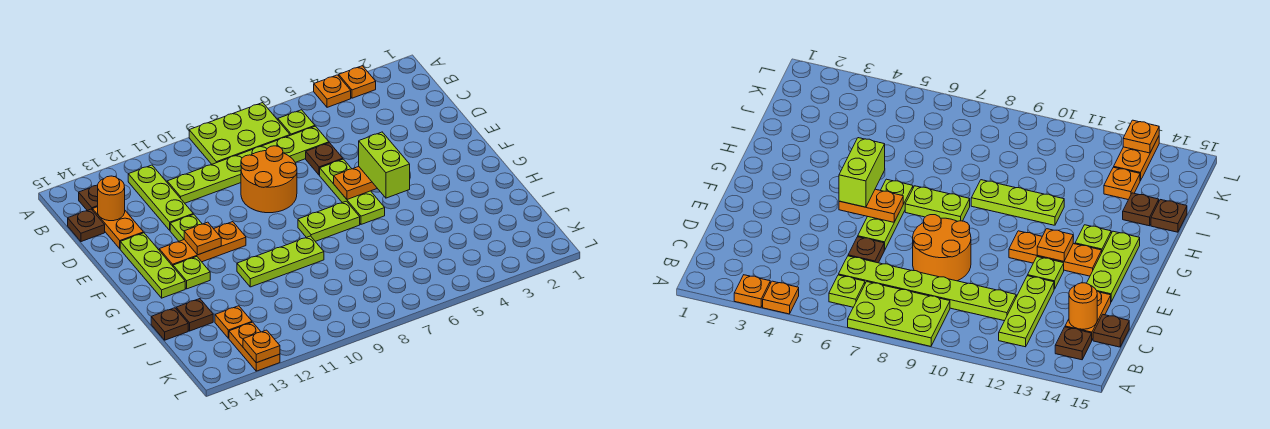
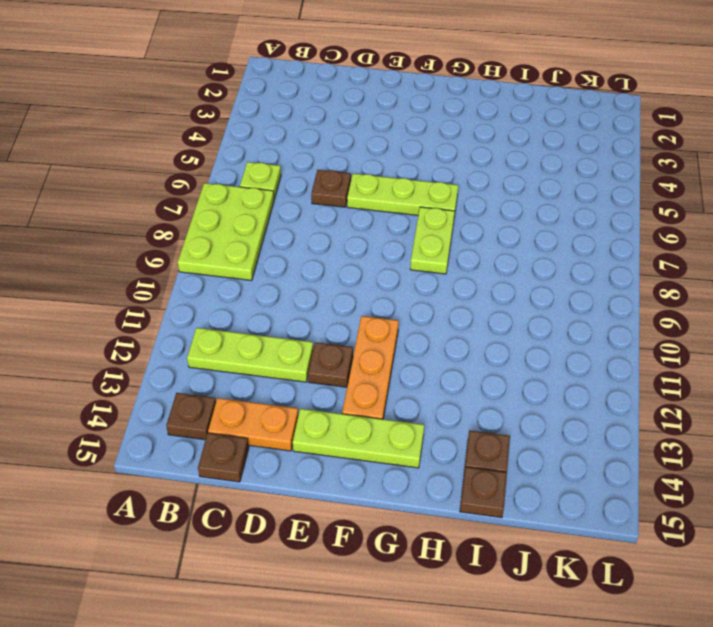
brown plate E12 level 1 -> lime plate E12 level 1
none -> orange plate A3 level 1
none -> orange plate A4 level 1
none -> lime plate C6:C11 level 1

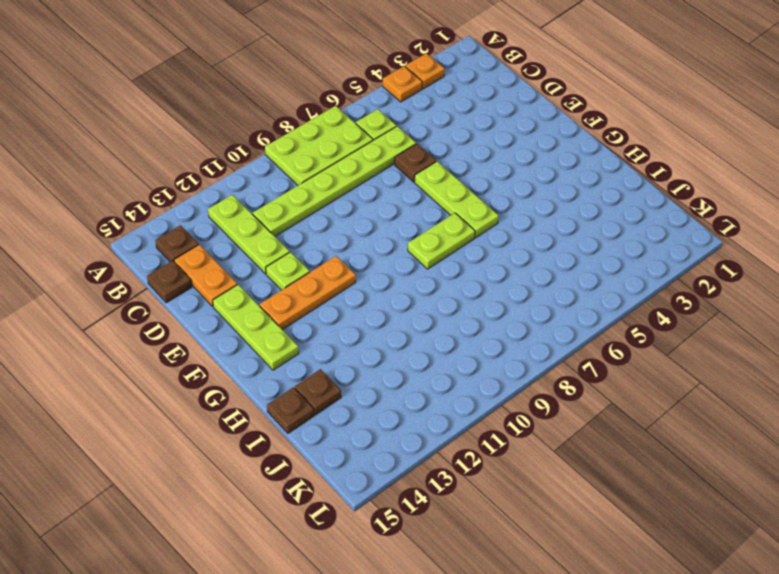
none -> orange round brick D8:E9 level 1
none -> lime plate G13 level 1
none -> lime plate H9:H11 level 1

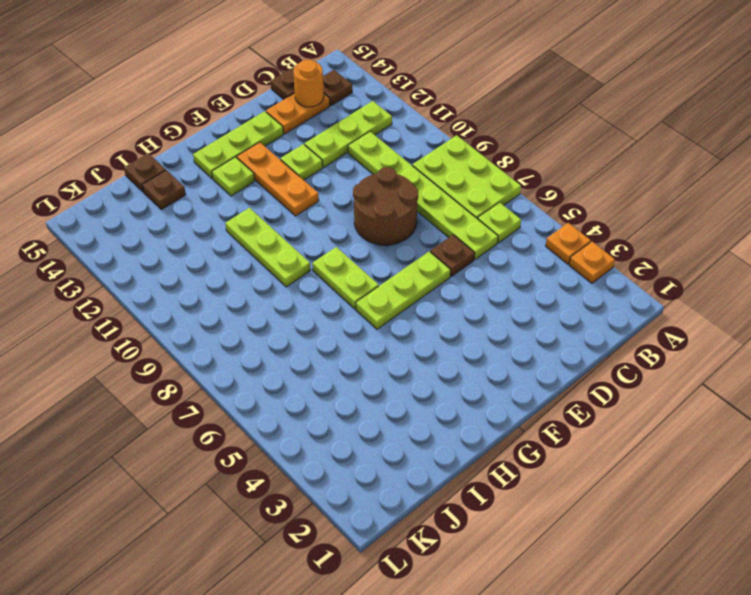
brown round brick D8:E9 level 1 -> orange round brick D8:E9 level 1
none -> orange plate J13 level 1
none -> orange plate K13:L13 level 1
none -> orange plate F5:F6 level 2

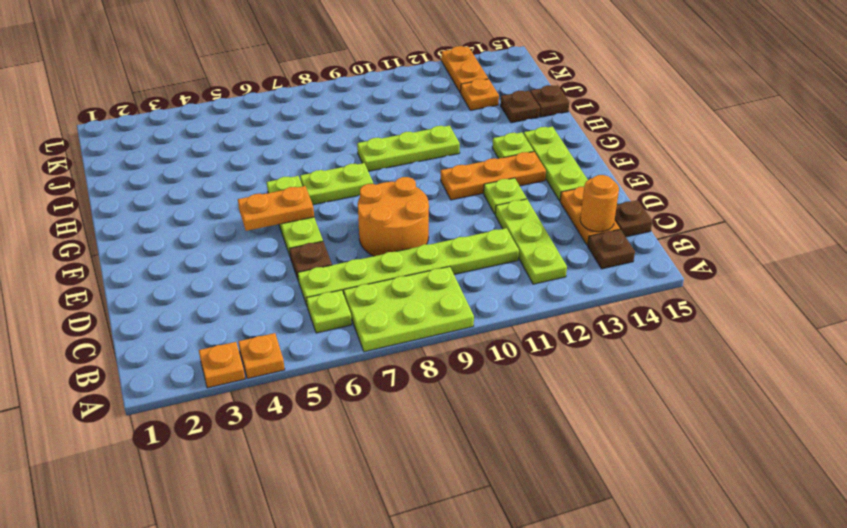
none -> orange plate F12 level 2
none -> orange plate L13 level 2
none -> lime brick F5:G5 level 3

